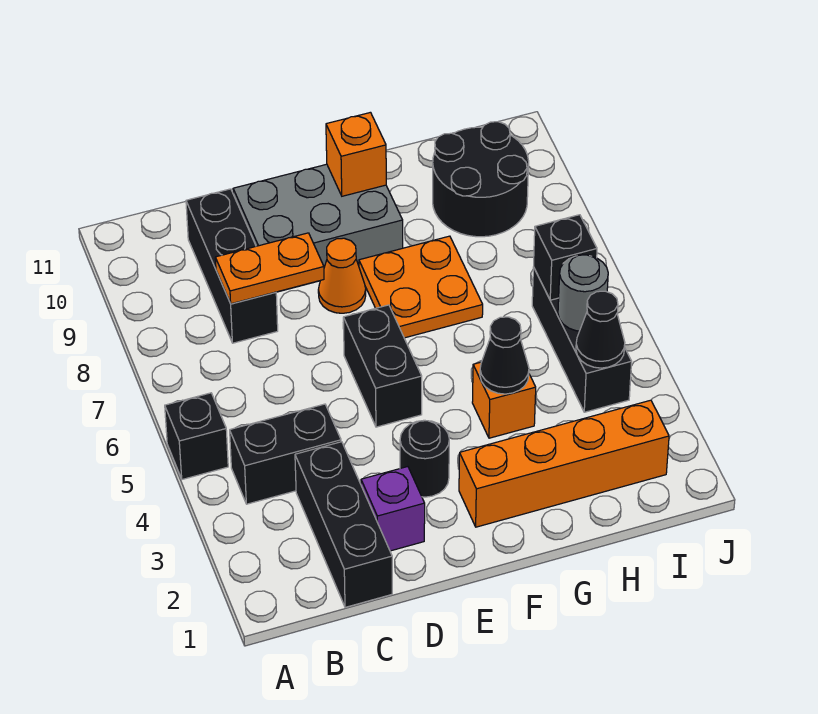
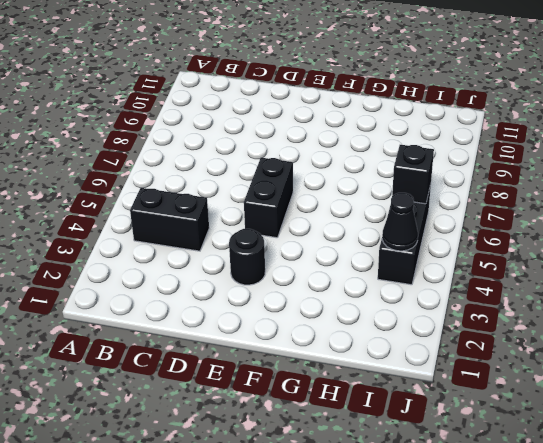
none -> black brick A5 level 1
none -> black brick C1:C3 level 1
none -> black brick C8:C10 level 1

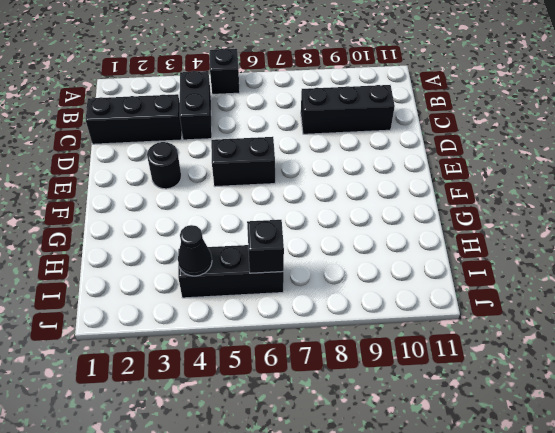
none -> purple brick D2 level 1
none -> grey brick D9:F10 level 1
none -> orange cone E8 level 1

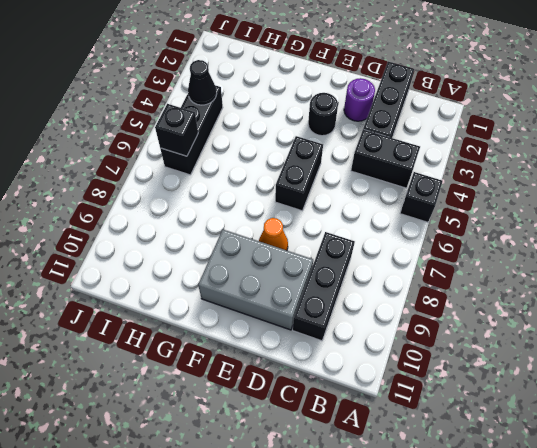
purple round brick D2 level 1 -> purple brick D2 level 1
none -> orange brick F2:I2 level 1
none -> orange plate F7:G8 level 1
none -> orange brick G4 level 1

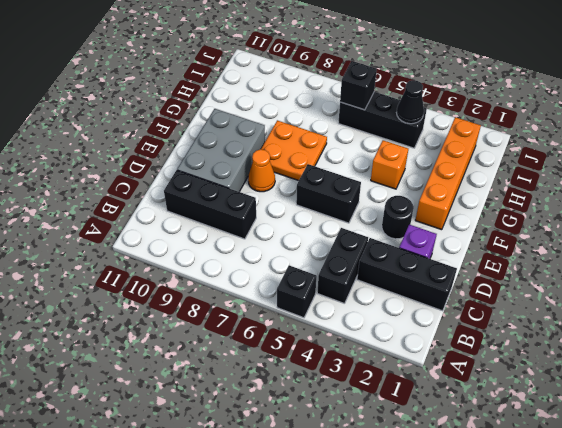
none -> black round brick H9:I10 level 1
none -> orange plate C8:D8 level 2
none -> orange brick F10 level 2

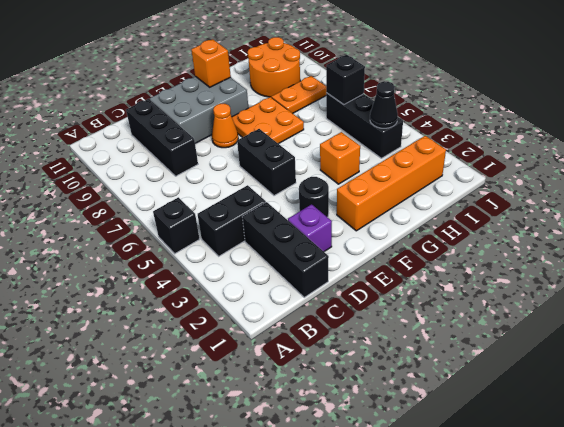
orange plate H8:I8 level 1 -> orange plate C8:D8 level 2
orange round brick H9:I10 level 1 -> black round brick H9:I10 level 1
none -> black cone G4 level 2
none -> grey round brick I5 level 2

